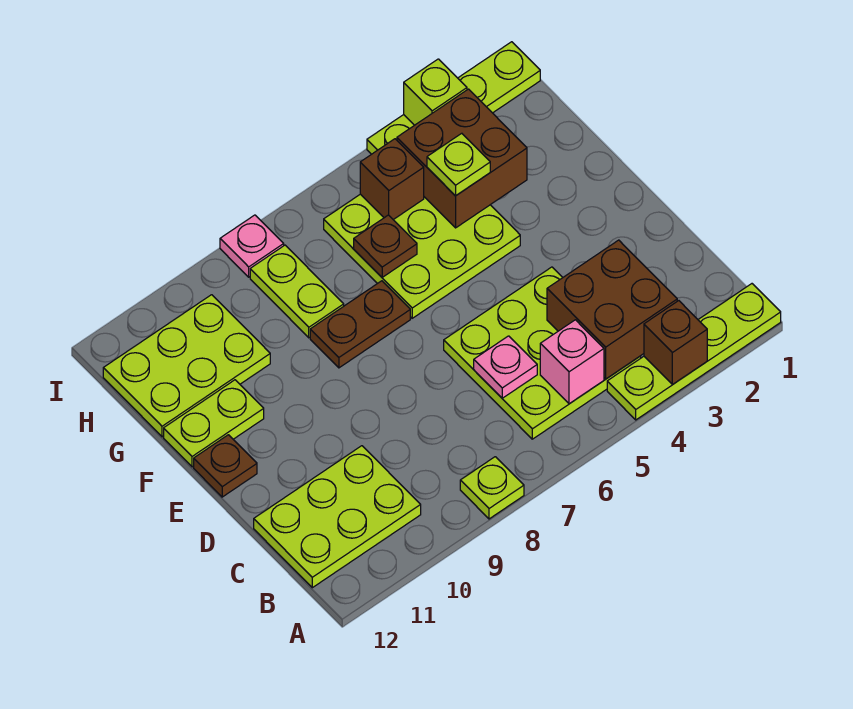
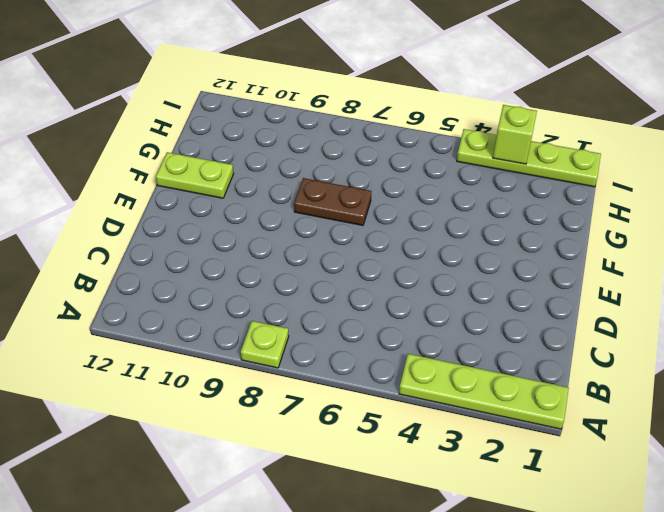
none -> lime plate B4:D6 level 1
none -> lime plate B10:C12 level 1
none -> brown plate E12 level 1

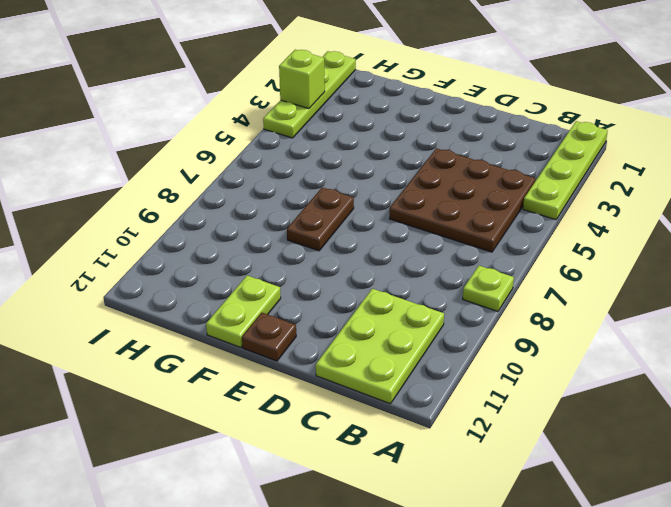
brown plate B4:D6 level 1 -> lime plate B4:D6 level 1
none -> lime plate F4:H6 level 1
none -> lime plate G8:H8 level 1
none -> lime plate G10:H12 level 1

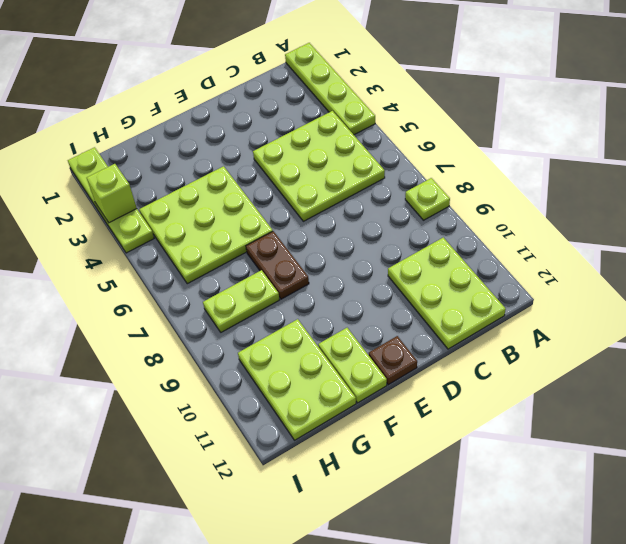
none -> pink plate I8 level 1
none -> brown brick A3 level 2
none -> brown brick B3:C4 level 2

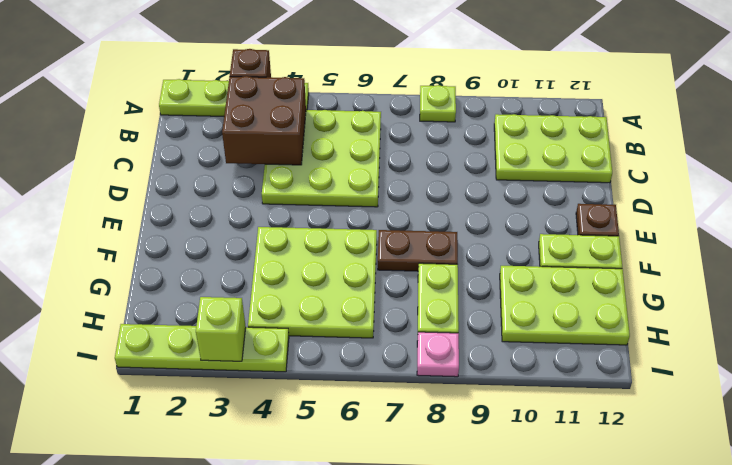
none -> pink brick B5 level 2
none -> pink plate C6 level 2
none -> brown brick G3:H4 level 2

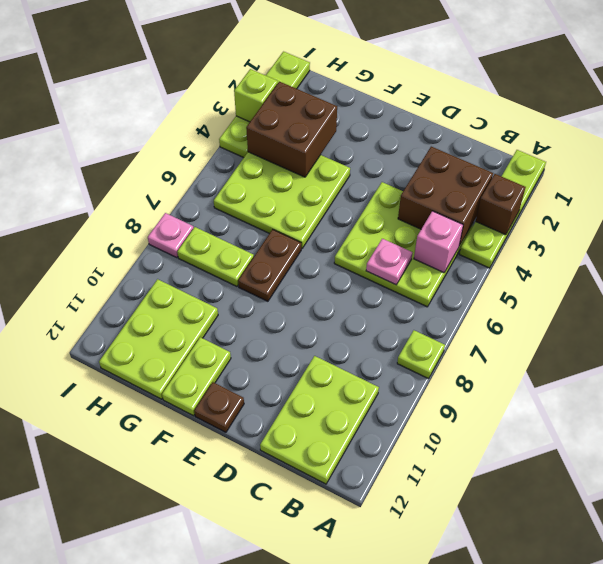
none -> brown plate G6 level 2
none -> brown brick H5 level 2
none -> lime plate G4 level 3

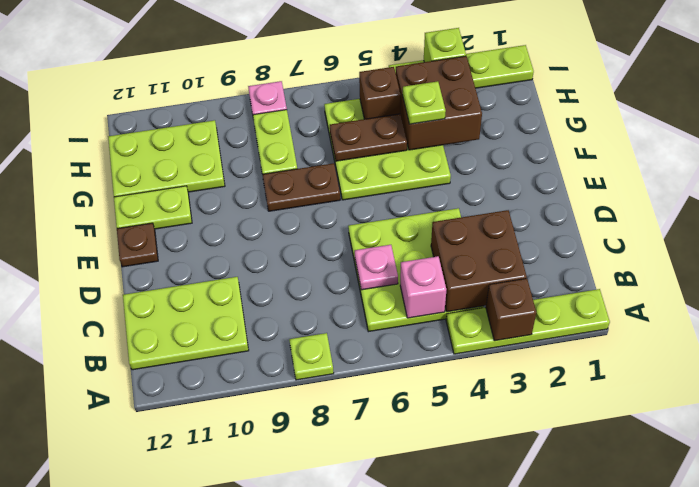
brown plate G5:G6 level 2 -> brown plate G6 level 2

